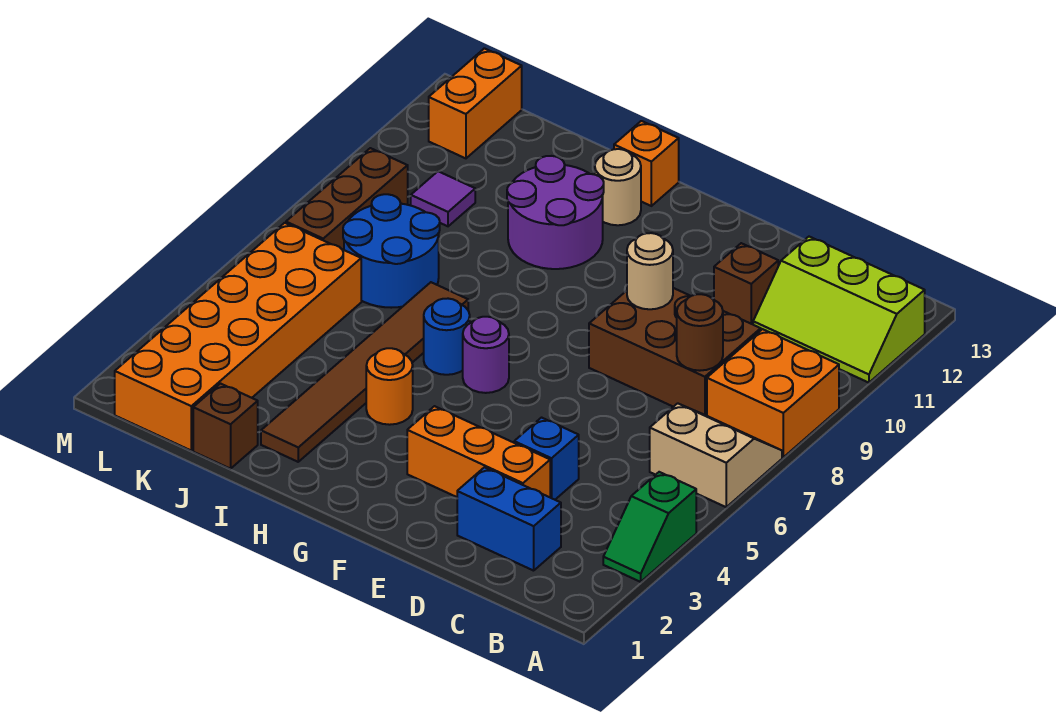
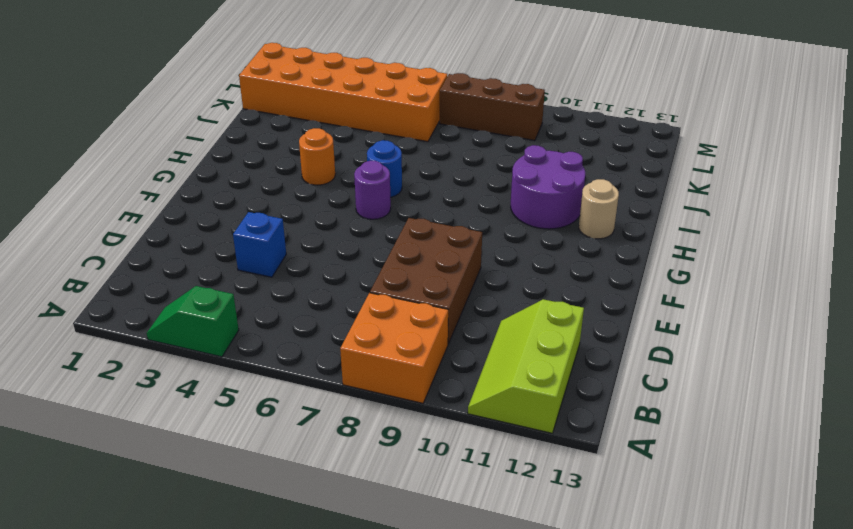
none -> tan slope A6:B7 level 1 top 6
none -> blue brick C2:D2 level 1
none -> orange brick D3:F3 level 1

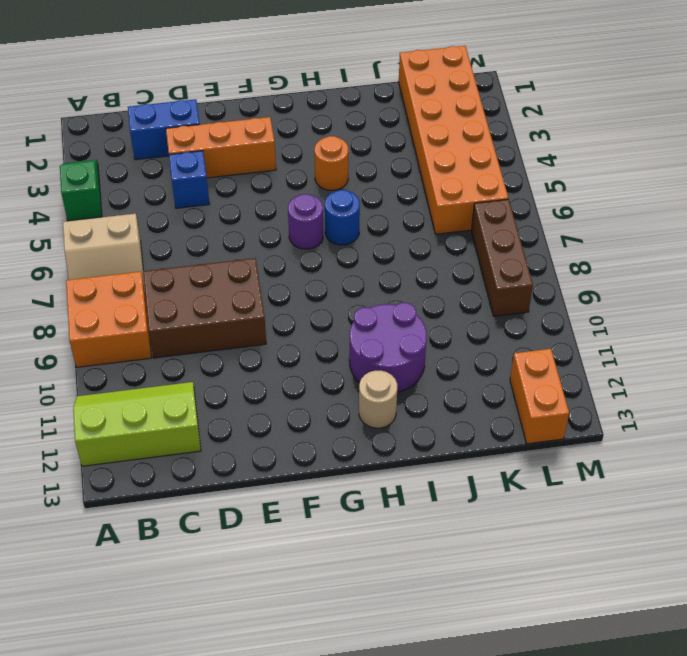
none -> brown brick D11 level 1
none -> orange brick H13 level 1
none -> brown tile I2:I7 level 1

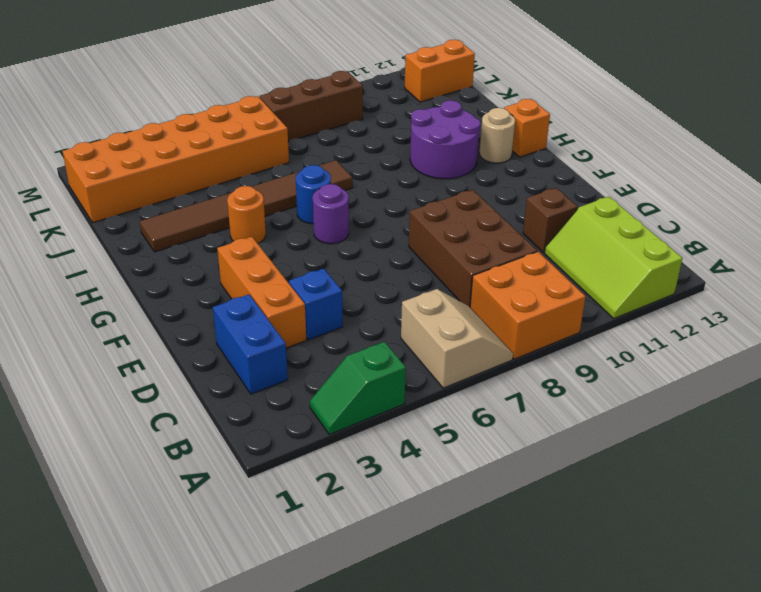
none -> brown brick J1 level 1
none -> blue round brick J7:K8 level 1
none -> purple tile K10 level 1

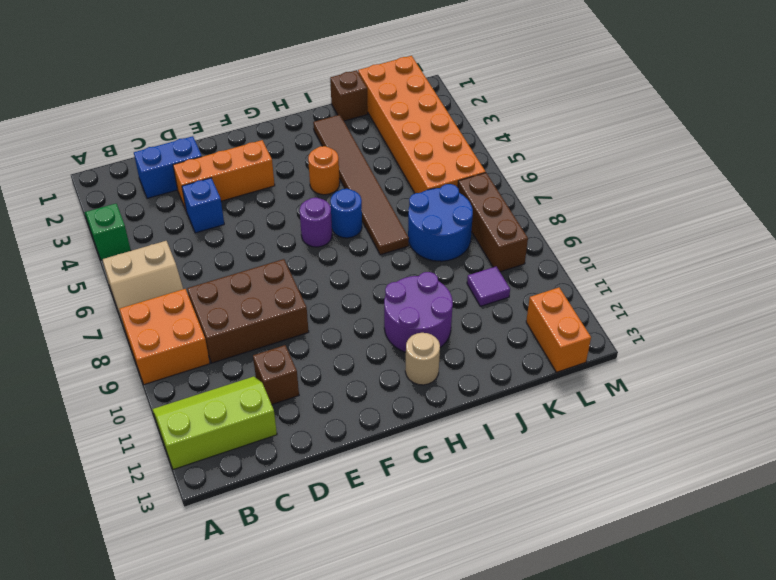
none -> orange brick H13 level 1
none -> brown round brick C8 level 2
none -> tan round brick E9 level 2

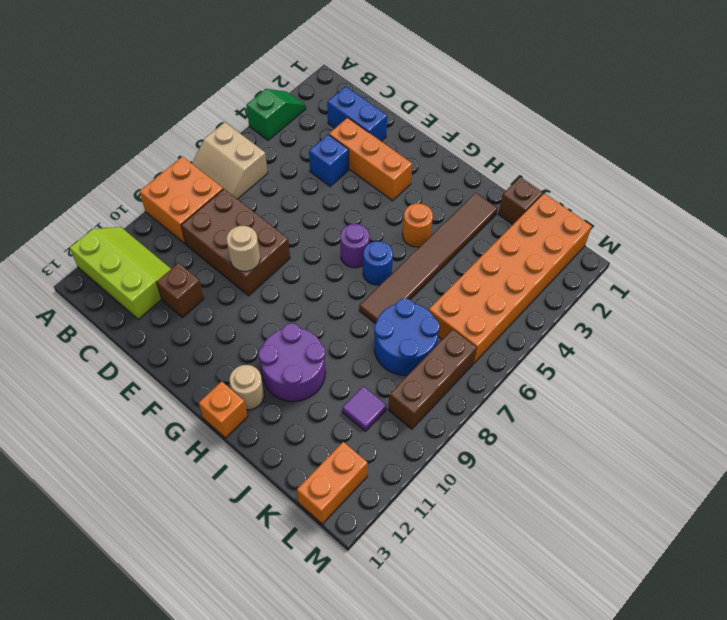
none -> brown round brick C8 level 2

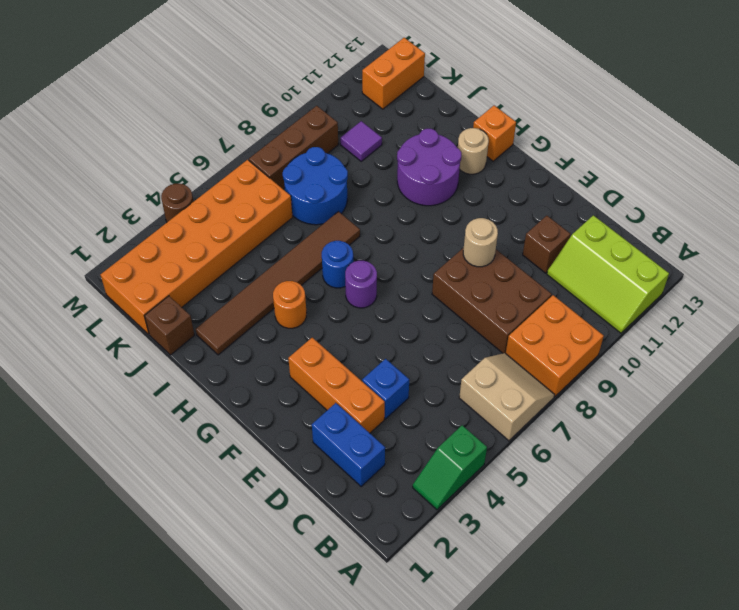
brown round brick M4 level 1 -> brown round brick C8 level 2

